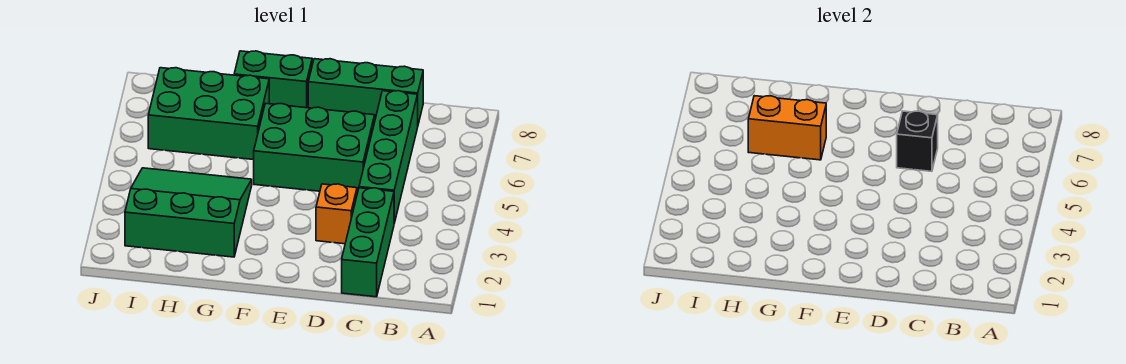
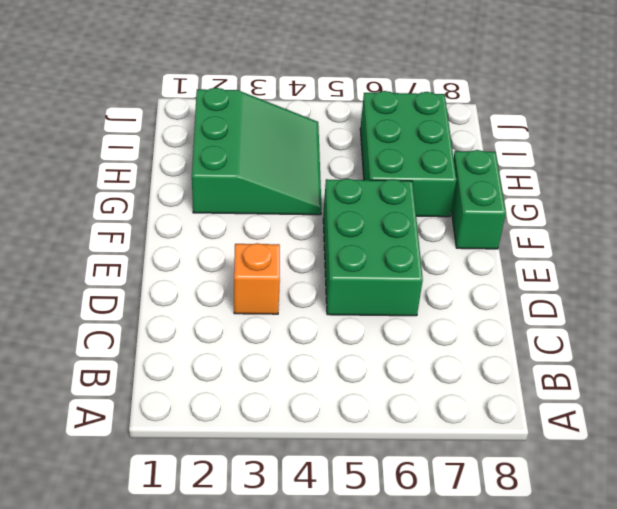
none -> green brick C1:C3 level 1
none -> green brick C4:C7 level 1

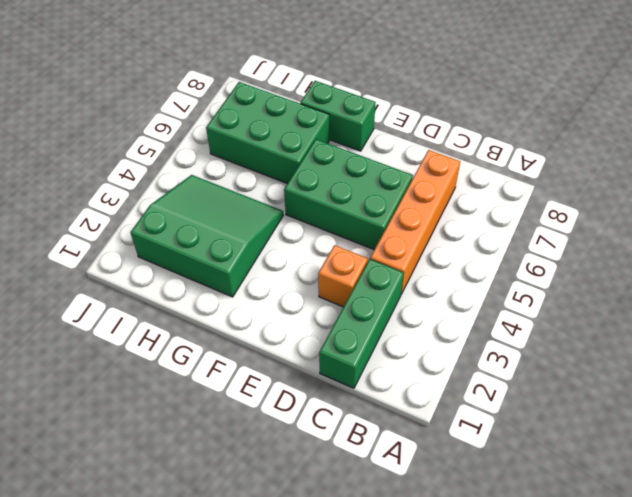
orange brick C4:C7 level 1 -> green brick C4:C7 level 1
none -> green brick C8:E8 level 1
none -> black brick D6 level 2

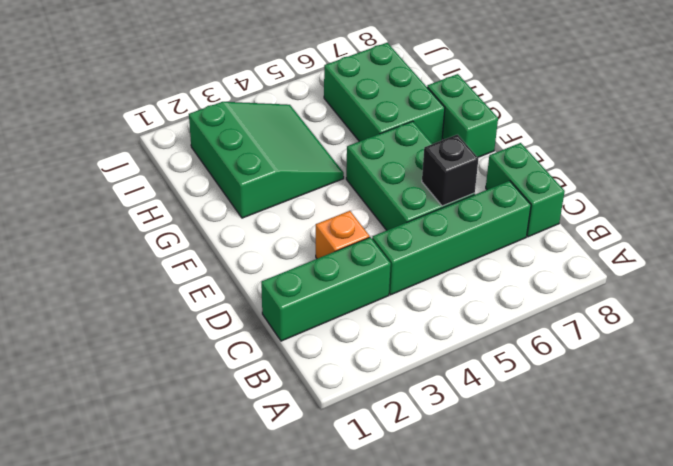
green brick C8:D8 level 1 -> green brick C8:E8 level 1
none -> orange brick G6:H6 level 2

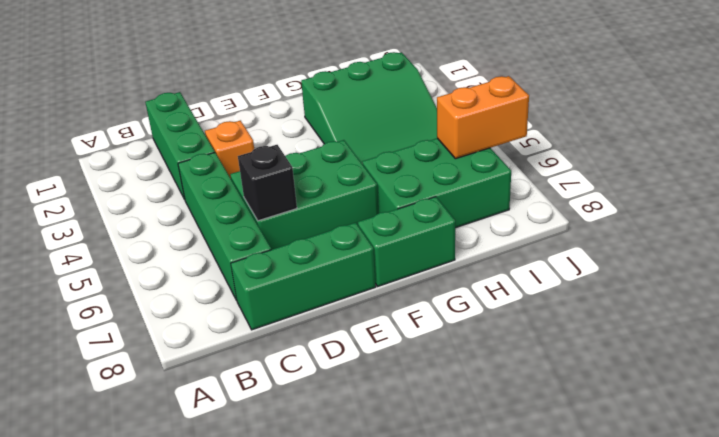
orange brick I6:J6 level 2 -> orange brick G6:H6 level 2

